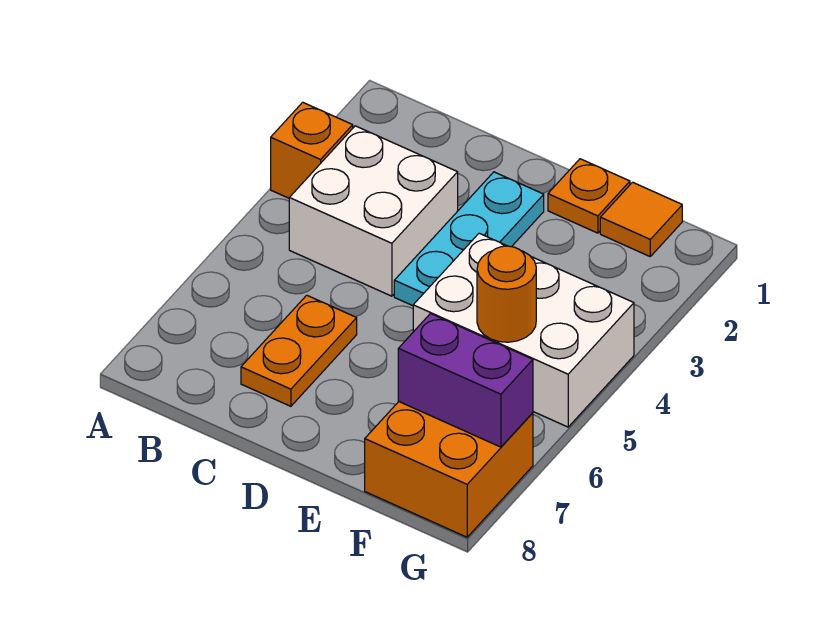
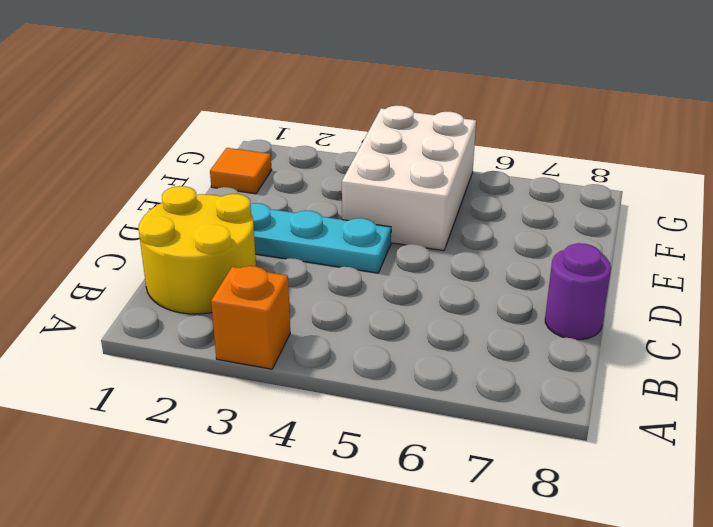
yellow round brick B1:C2 level 1 -> none
purple round brick C8 level 1 -> none
none -> white brick B3:C4 level 1
none -> orange plate C6:C7 level 1

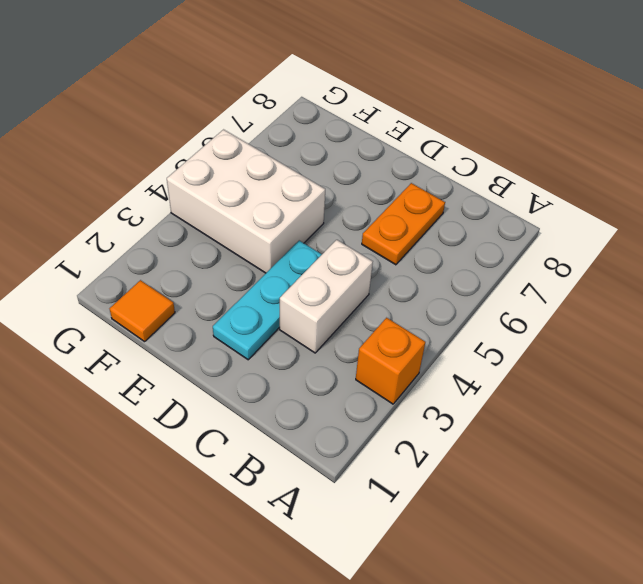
white brick C3:C4 level 1 -> white brick B3:C4 level 1
none -> orange plate E1 level 1
none -> orange brick F7:G8 level 1

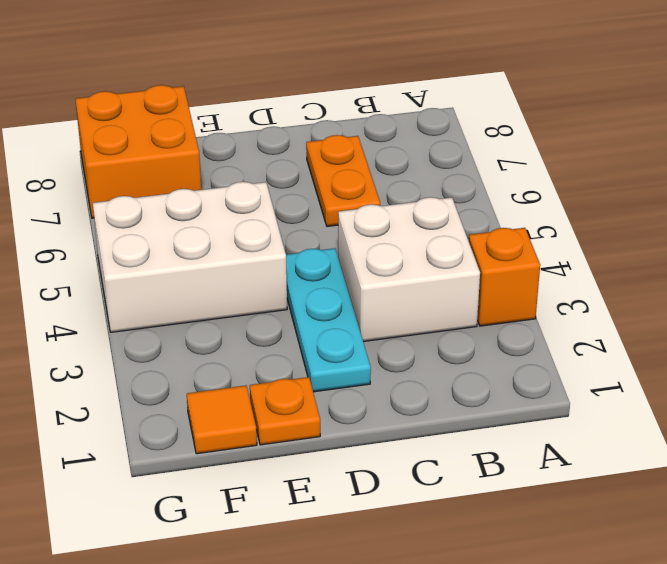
none -> orange round brick F5 level 2
none -> purple brick F7:G7 level 2

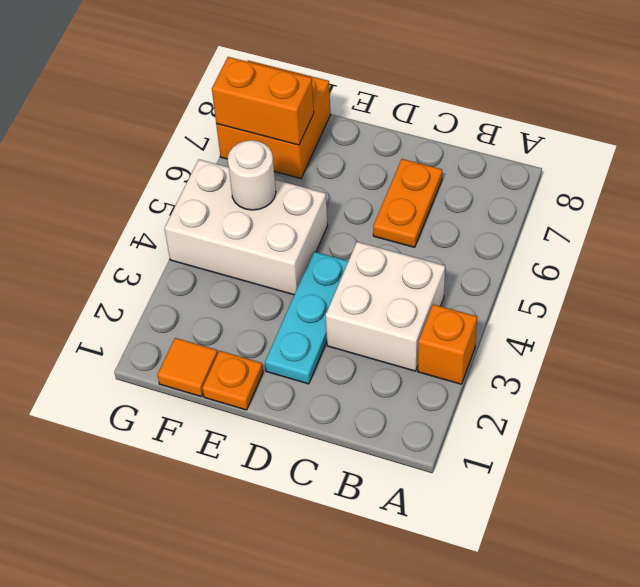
white round brick F5 level 2 -> orange round brick F5 level 2
orange brick F7:G7 level 2 -> purple brick F7:G7 level 2

